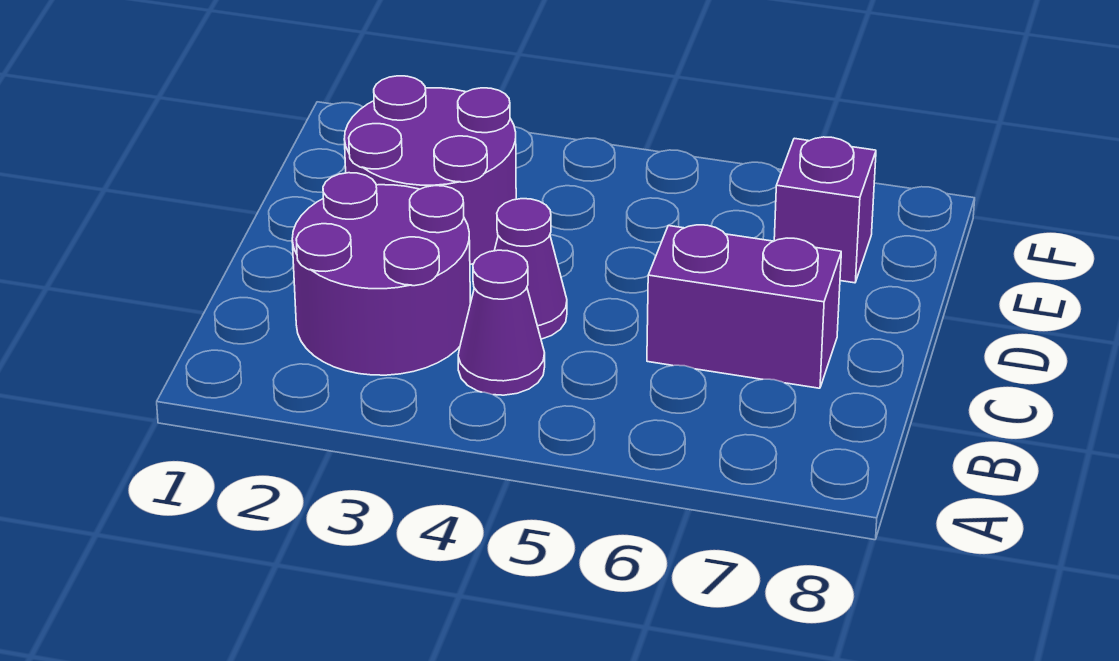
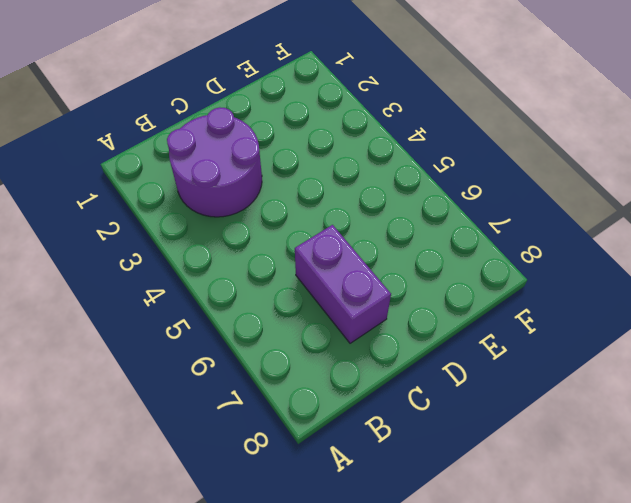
none -> purple cone B4 level 1
none -> purple cone C4 level 1

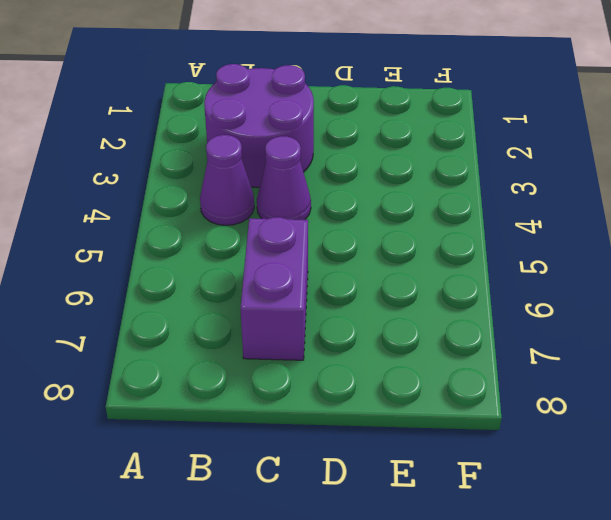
none -> purple round brick D2:E3 level 1
none -> purple brick E7 level 1

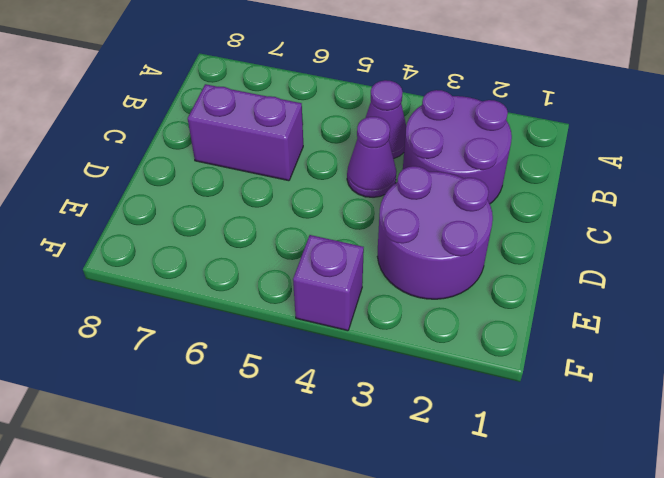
purple brick F4 level 1 -> purple brick E7 level 1

